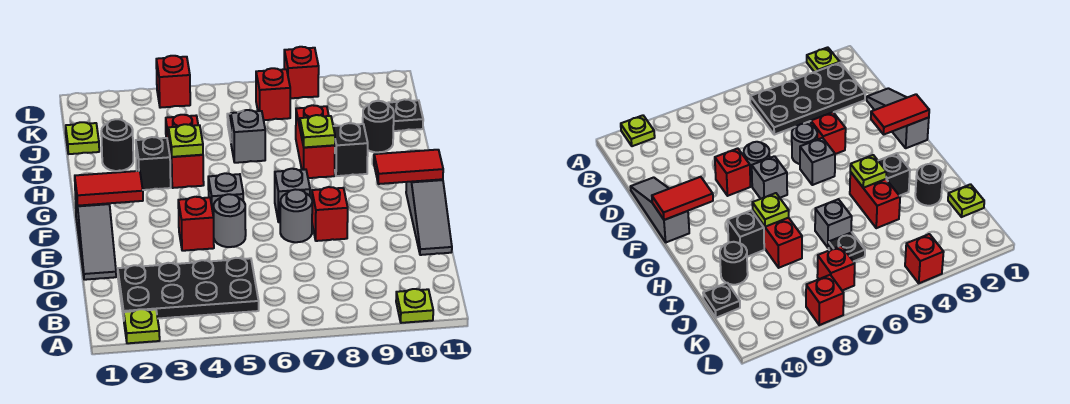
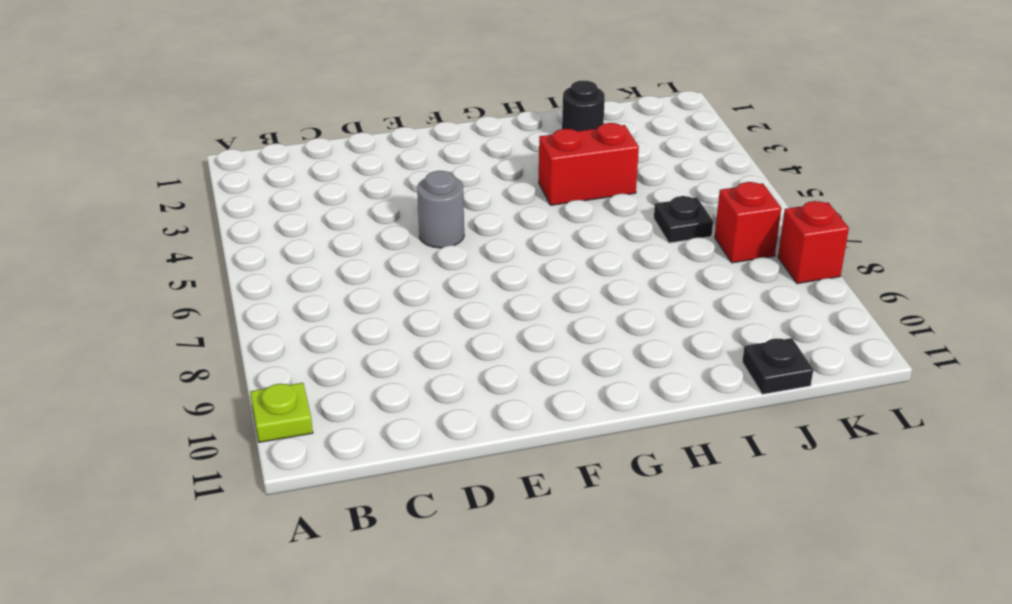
none -> lime plate A2 level 1
none -> black plate B2:C5 level 1
none -> grey slope D1:F1 level 1 top F

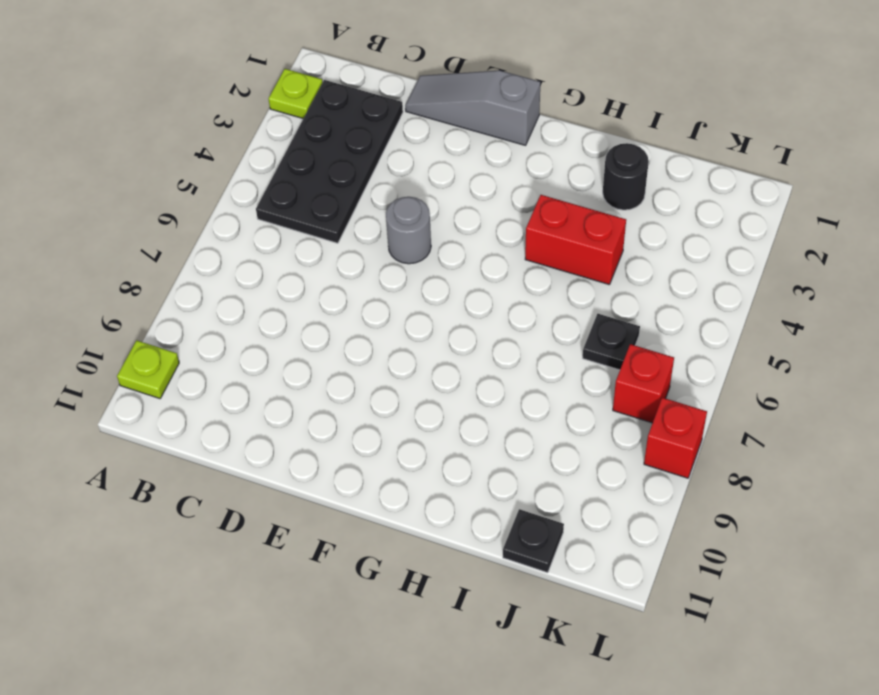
none -> grey slope D11:F11 level 1 top F
none -> red brick E4 level 1
none -> grey round brick E7 level 1

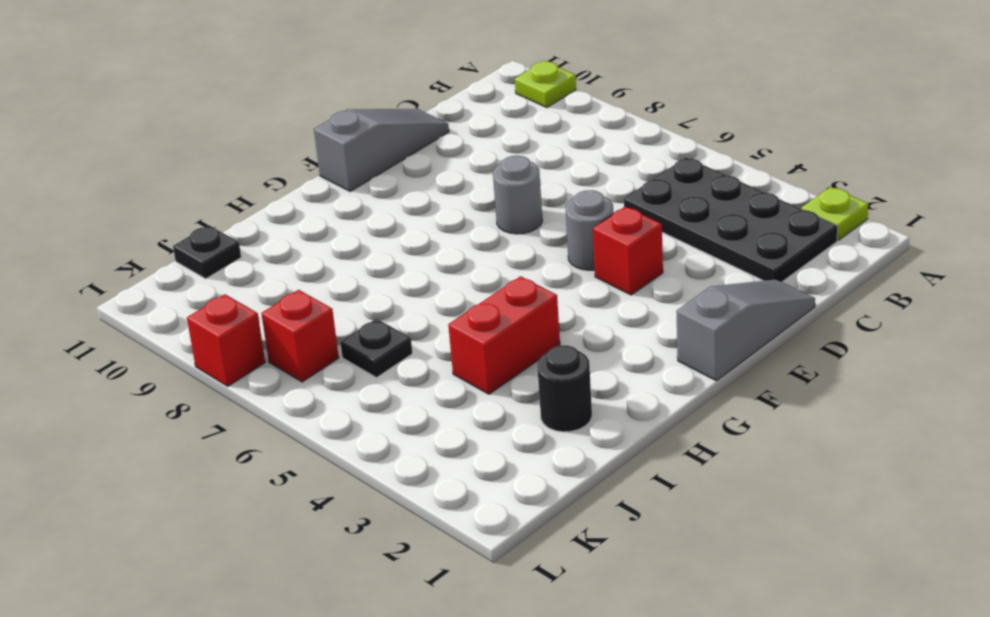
none -> red brick E8 level 1
none -> grey brick F5 level 1
none -> grey brick F7 level 1

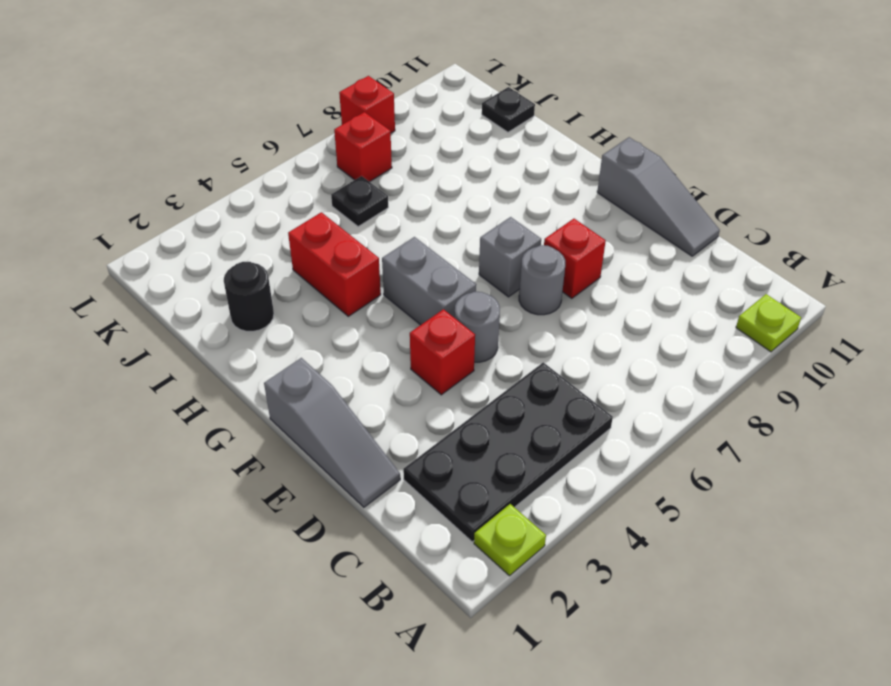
grey brick F5:G5 level 1 -> grey brick F5 level 1
none -> black brick H3 level 1
none -> red brick H8:I8 level 1
none -> black brick H9 level 1

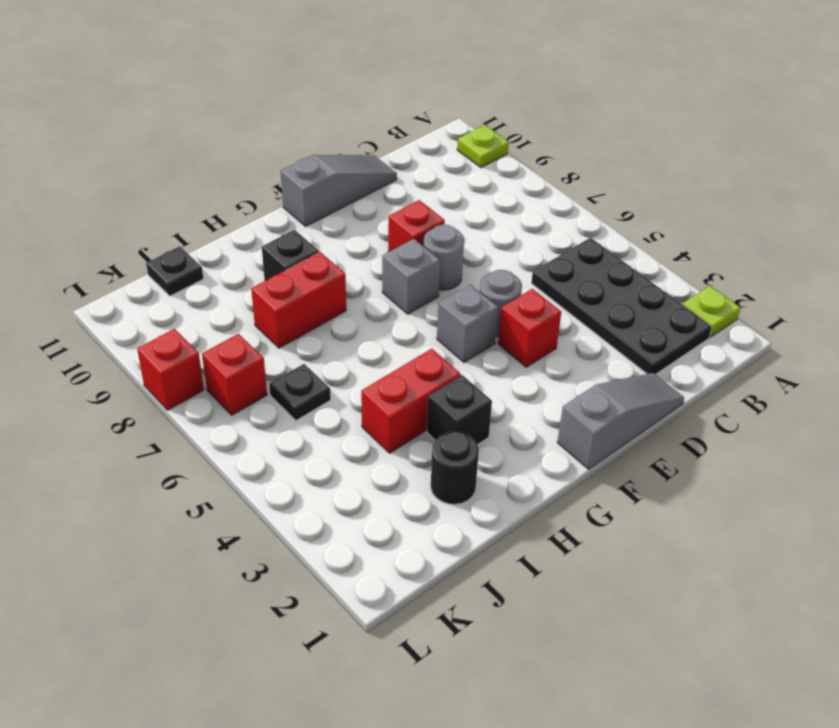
none -> grey brick I6 level 1
none -> black round brick I10 level 1
none -> lime plate J1 level 1

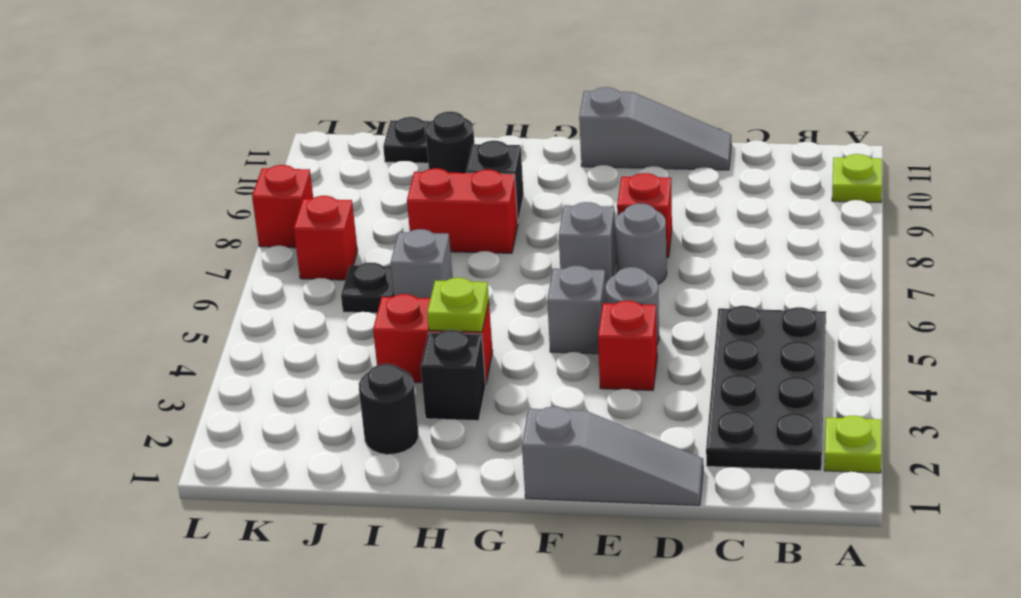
none -> lime plate J1 level 1
none -> red brick L4 level 1
none -> red tile F1:F2 level 2

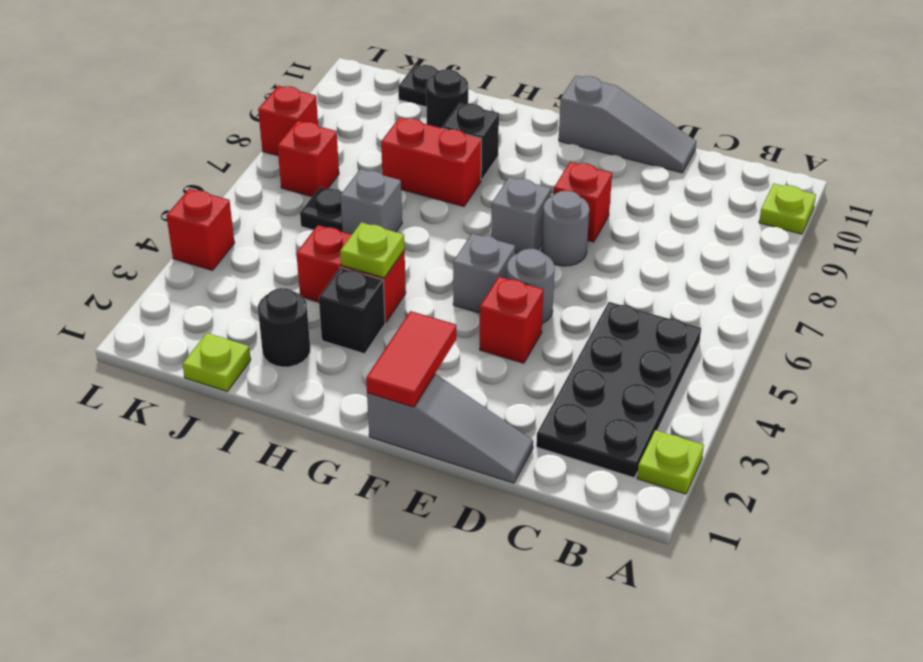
none -> red tile F10:F11 level 2
none -> lime plate H8 level 2

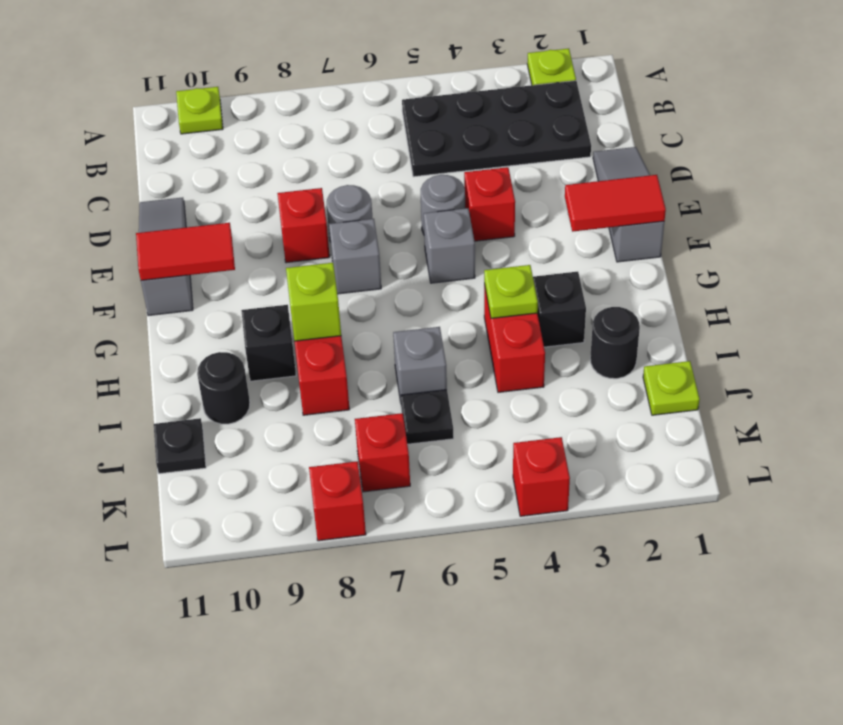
lime brick H8 level 2 -> lime plate H8 level 2

